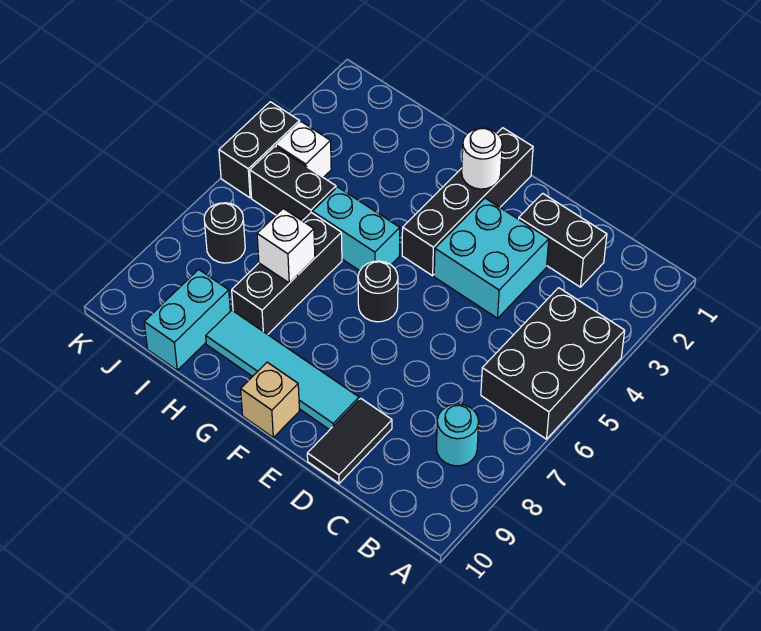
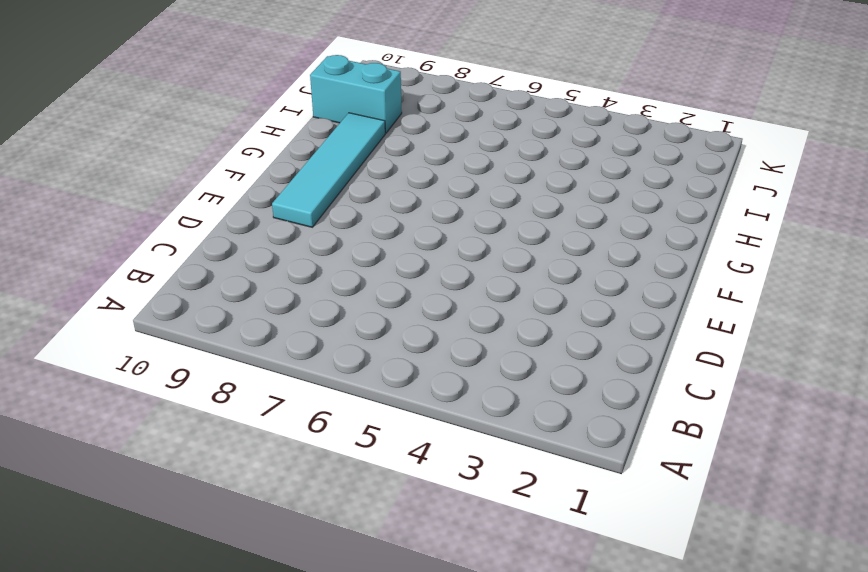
none -> black brick A4:B6 level 1
none -> cyan round brick B8 level 1
none -> black brick C2:D2 level 1

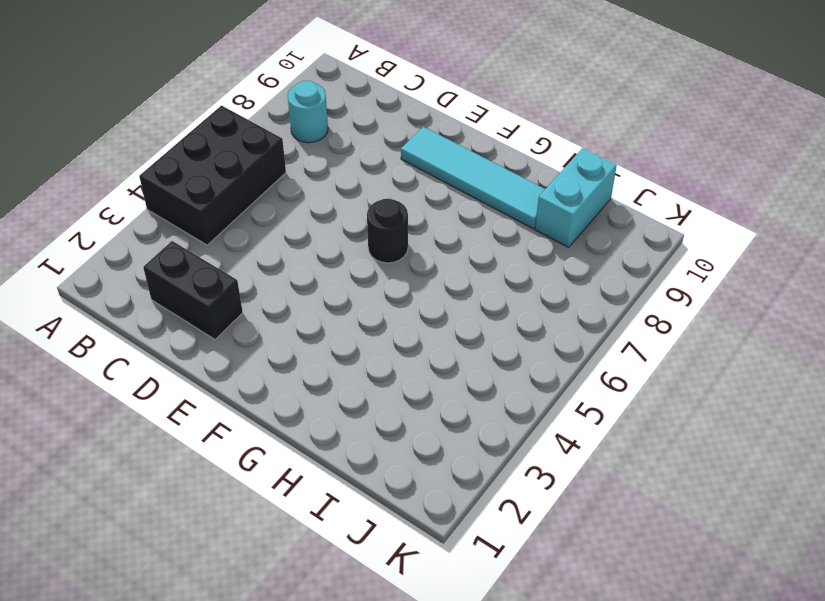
none -> cyan brick D3:E4 level 1
none -> black tile D9:D10 level 1
none -> black brick F1:F4 level 1

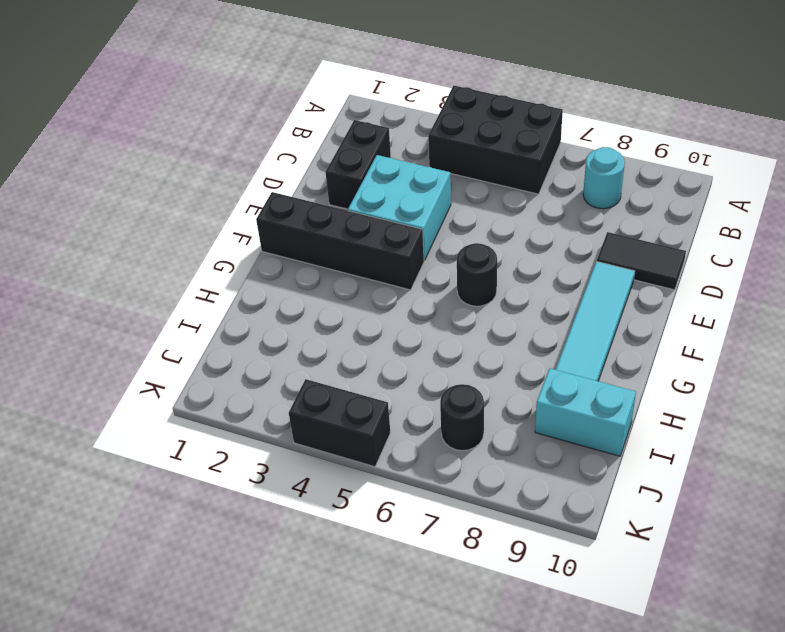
none -> tan brick F10 level 1
none -> cyan brick G5:H5 level 1
none -> black brick H6:H8 level 1

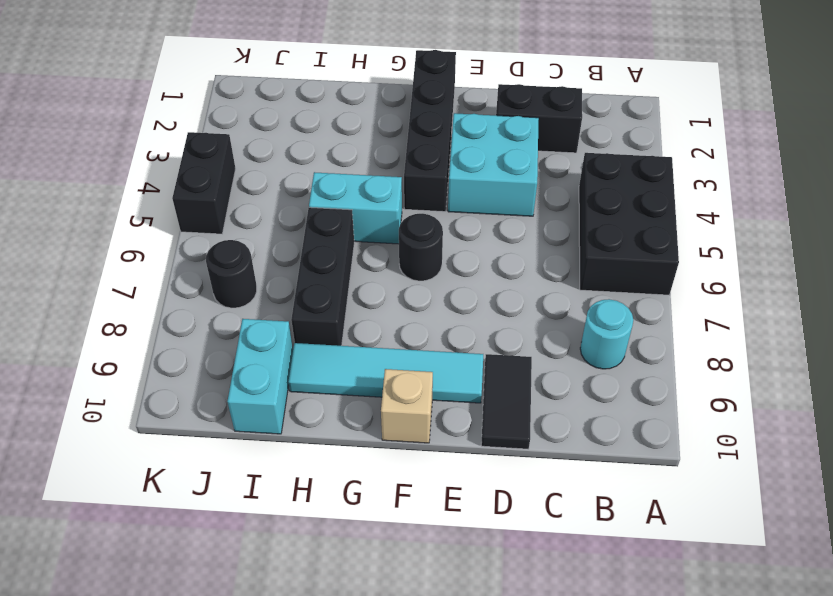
none -> black brick I5:J5 level 1
none -> white brick J4 level 1
none -> white round brick F2 level 2

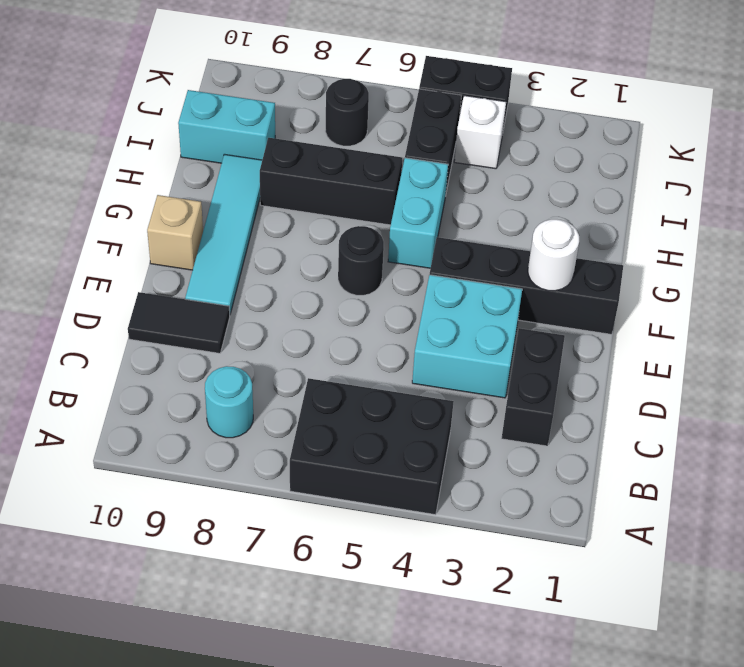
none -> white brick H7 level 2

